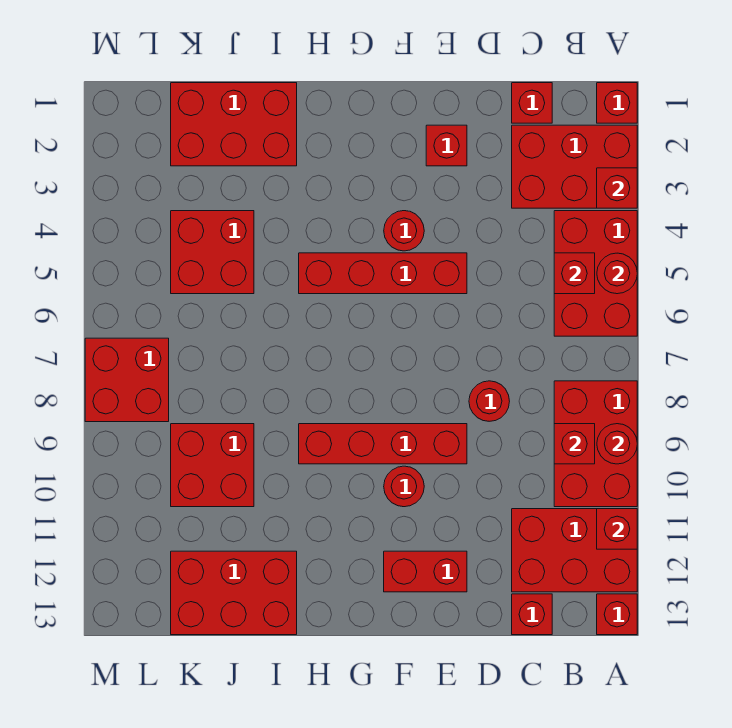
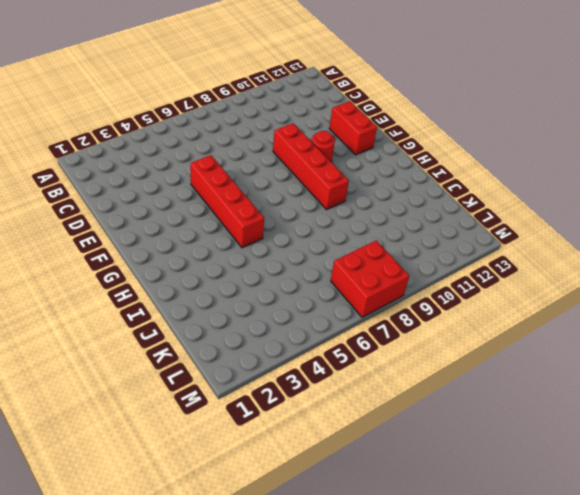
none -> red brick A1 level 1
none -> red brick A2:C3 level 1
none -> red brick A4:B6 level 1

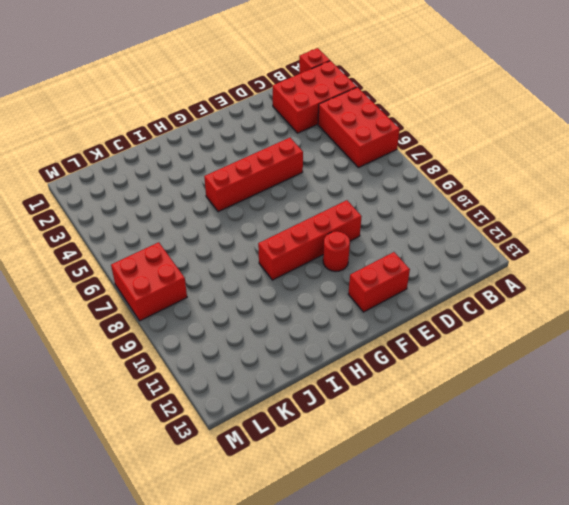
none -> red brick A8:B10 level 1
none -> red brick A11:C12 level 1
none -> red brick A13 level 1

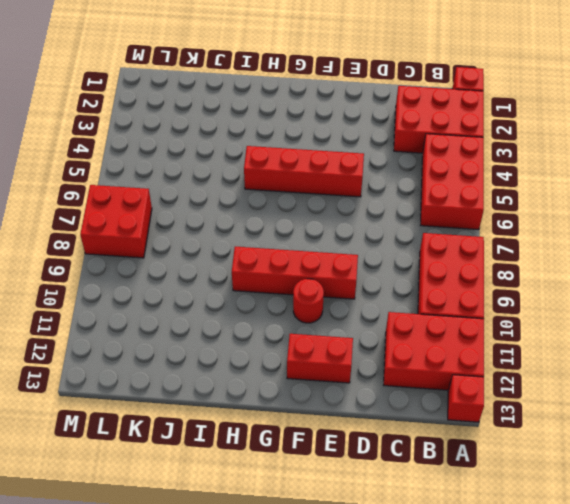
none -> red brick C1 level 1
none -> red brick C13 level 1
none -> red round brick D8 level 1

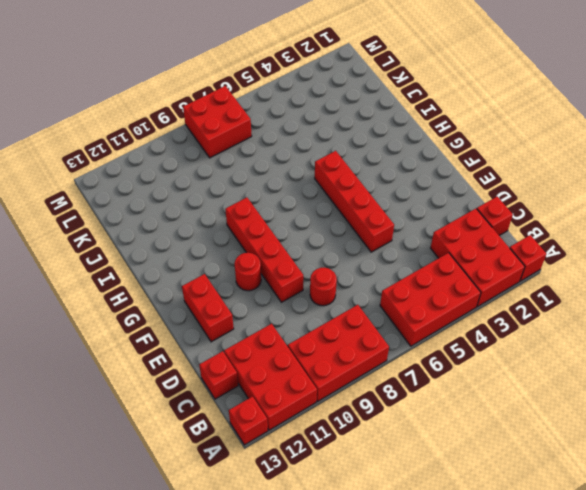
none -> red brick E2 level 1
none -> red round brick F4 level 1
none -> red brick I1:K2 level 1

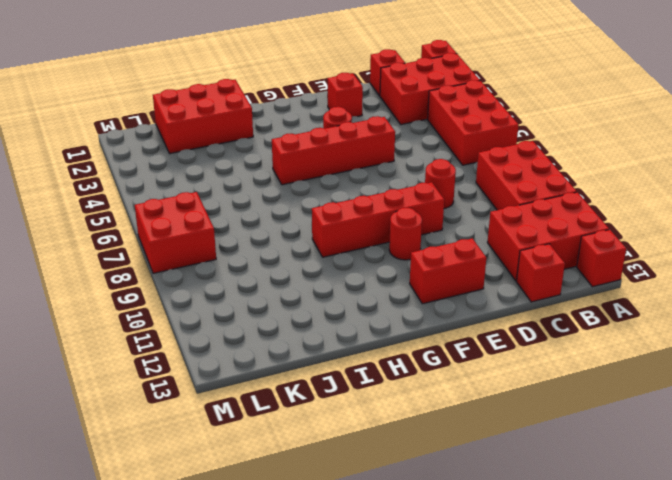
none -> red brick I12:K13 level 1
none -> red brick J4:K5 level 1
none -> red brick J9:K10 level 1

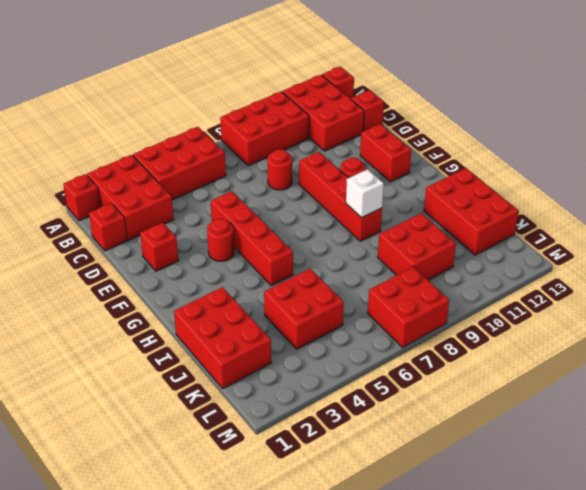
white brick H9 level 2 -> none
none -> red brick A3 level 2
none -> red round brick A5 level 2
none -> red round brick A9 level 2

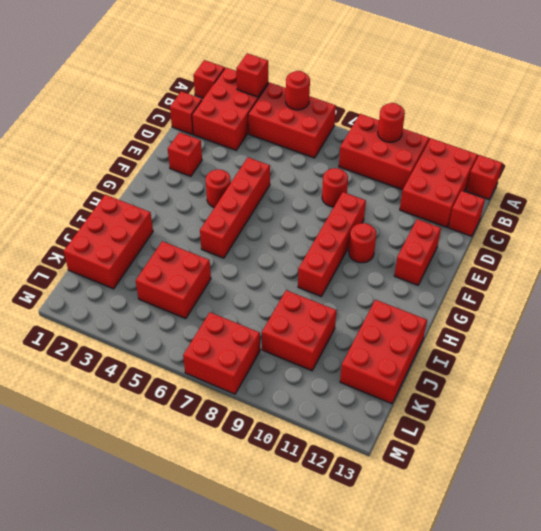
none -> red brick A11 level 2
none -> red brick B5 level 2
none -> red brick B9 level 2

